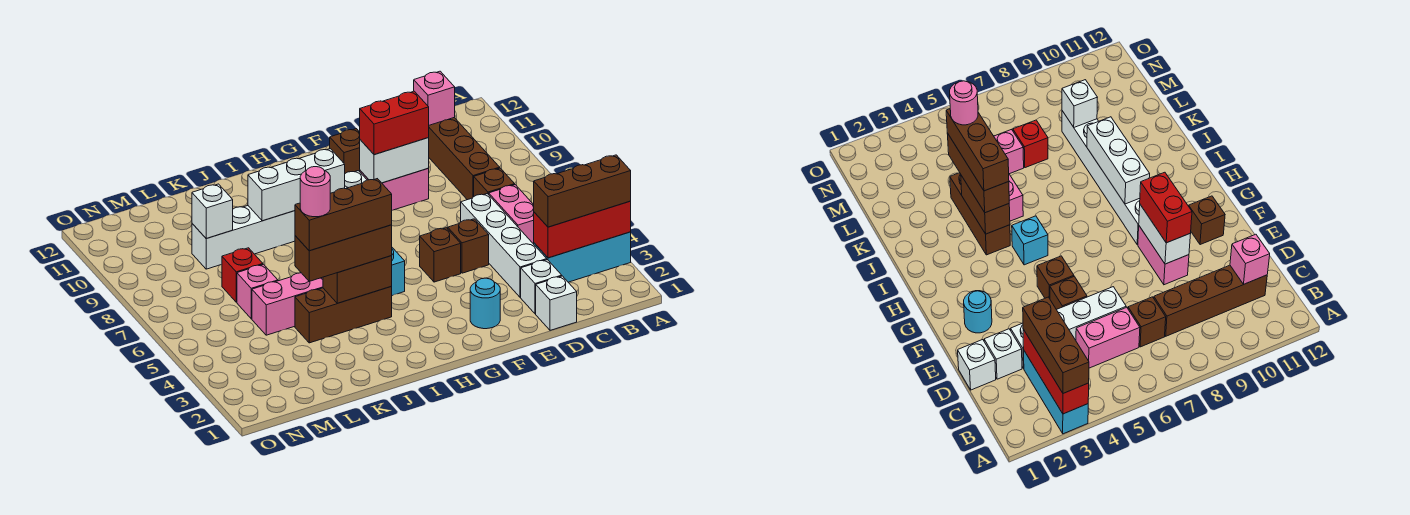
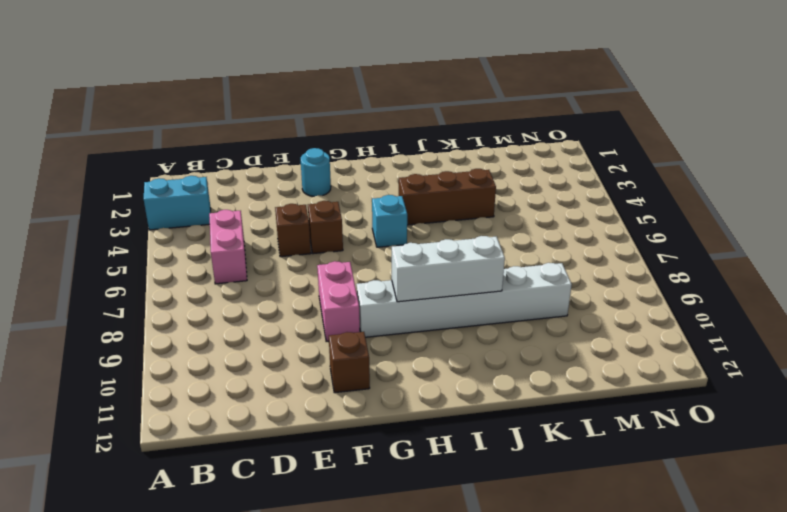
cyan brick A3:B3 level 1 -> cyan brick A3:C3 level 1
pink brick F8:F9 level 1 -> pink brick E9:F9 level 1
none -> brown brick C7 level 1
none -> brown brick C8:C11 level 1
none -> white brick D1 level 1

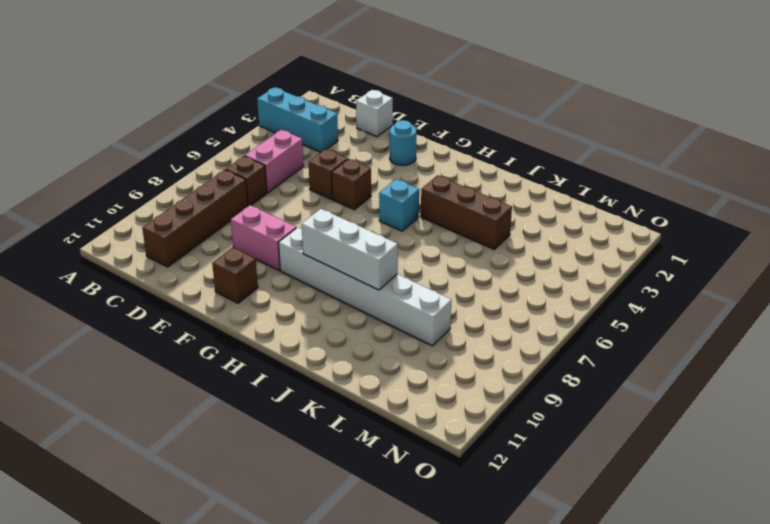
none -> white brick D2 level 1
none -> white brick D3:D6 level 1
none -> pink brick J5:L5 level 1

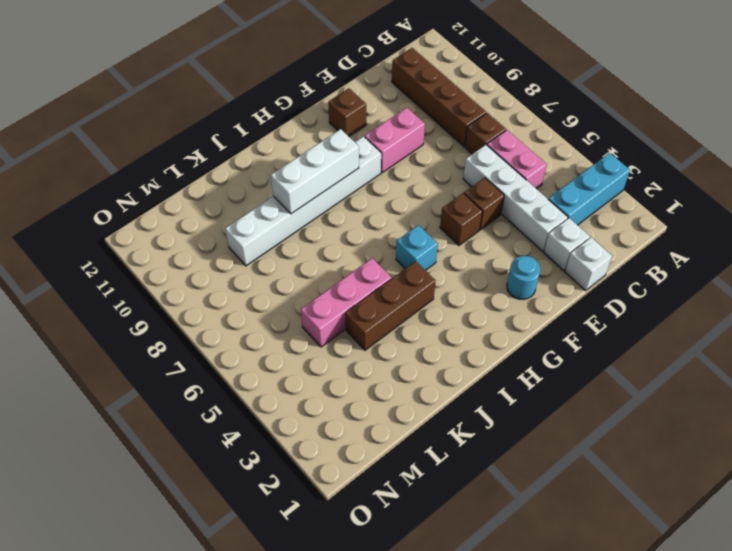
none -> pink brick L6 level 1
none -> red brick L7 level 1
none -> red brick A3:C3 level 2

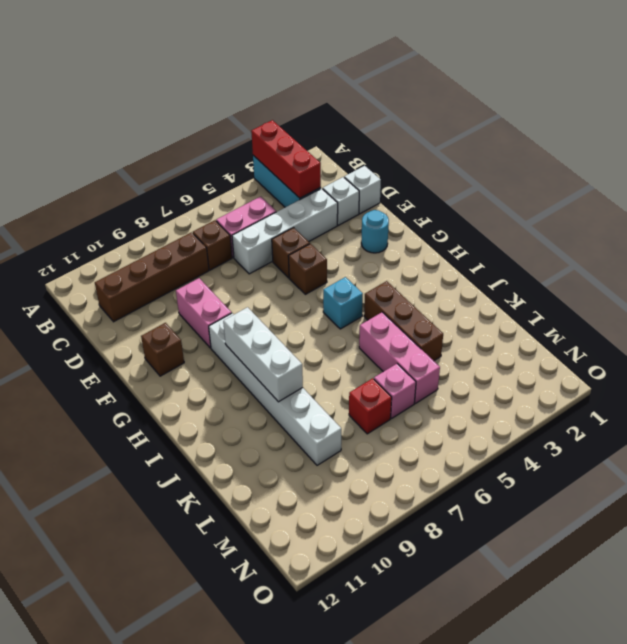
none -> pink brick C11 level 2
none -> white brick E9:F9 level 2
none -> brown brick I4:J4 level 2

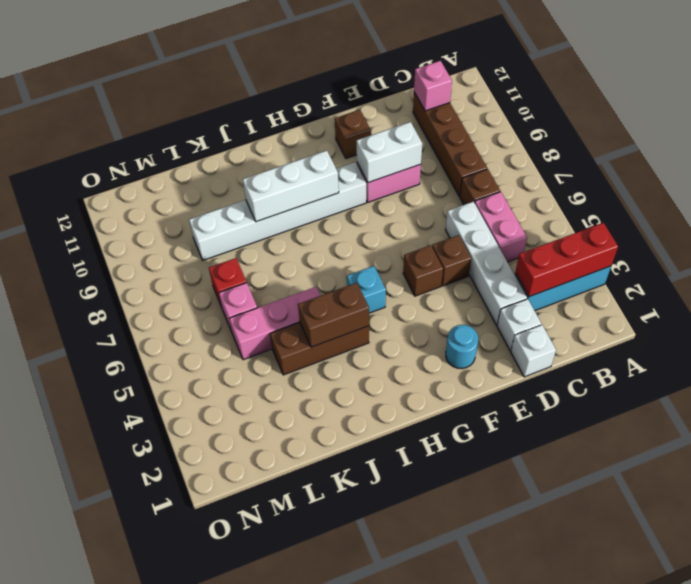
none -> white brick L9 level 2
none -> brown brick A3:C3 level 3
none -> red brick E9:F9 level 3

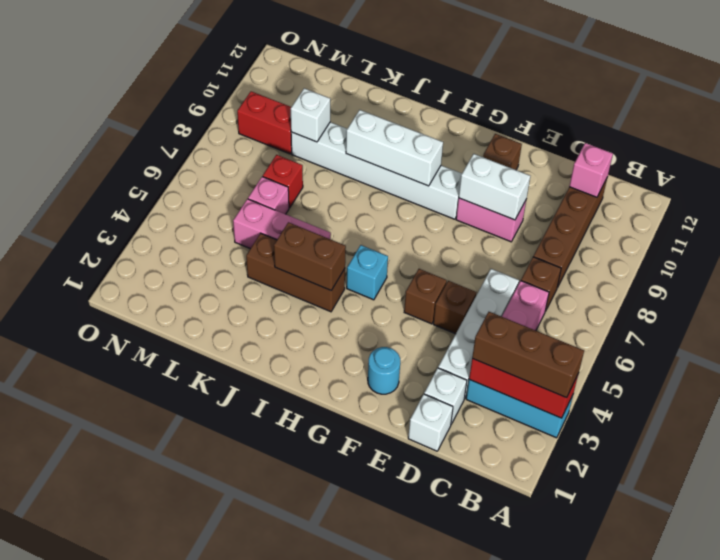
red brick M9:N9 level 1 -> red brick E9:F9 level 3
none -> brown brick I4:K4 level 3
none -> brown brick I4:K4 level 4
none -> pink round brick K4 level 5

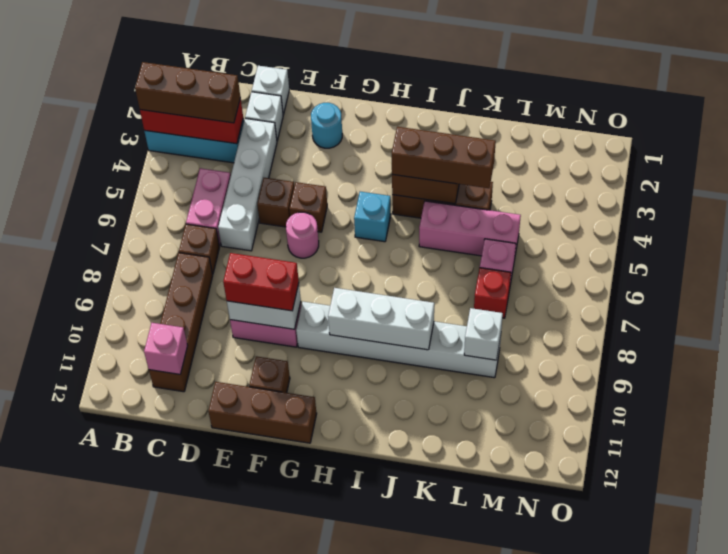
brown brick E12:G12 level 1 -> brown brick I4:K4 level 4
pink round brick F6 level 1 -> pink round brick K4 level 5

